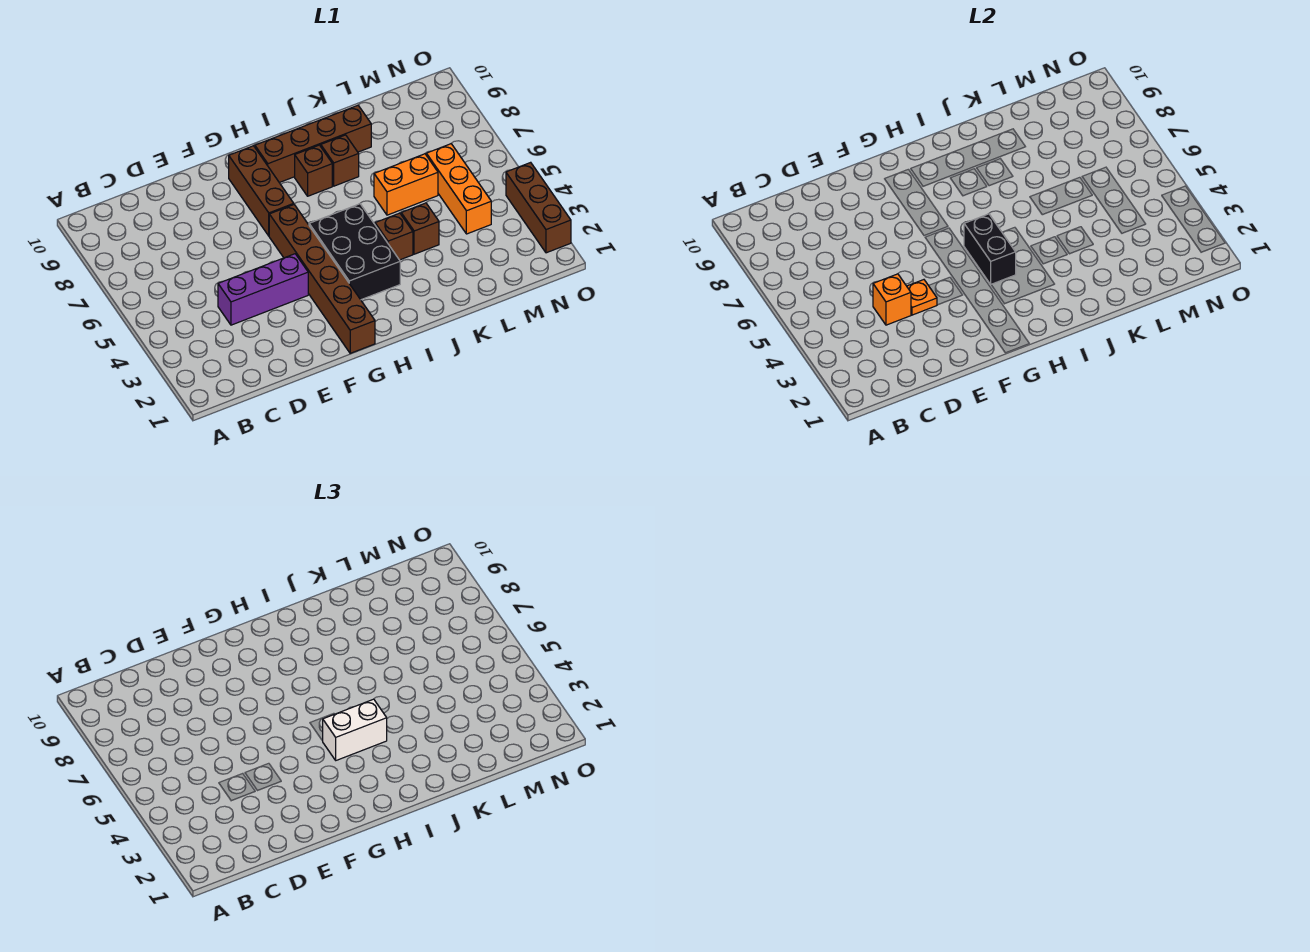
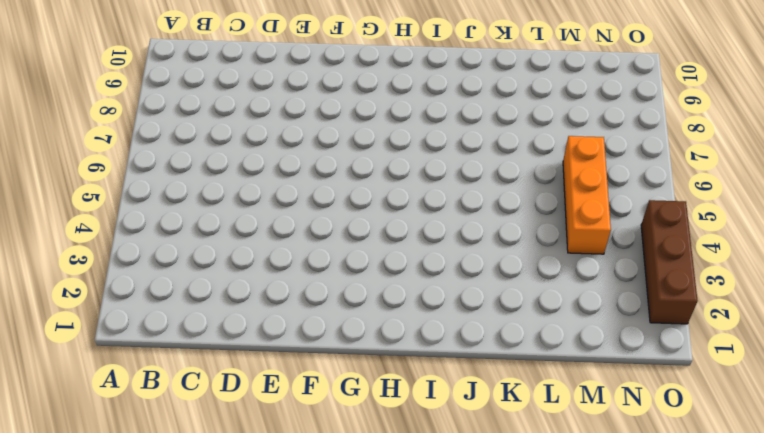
none -> purple brick D4:F4 level 1
none -> brown brick G1:G6 level 1
none -> brown brick G7:G9 level 1

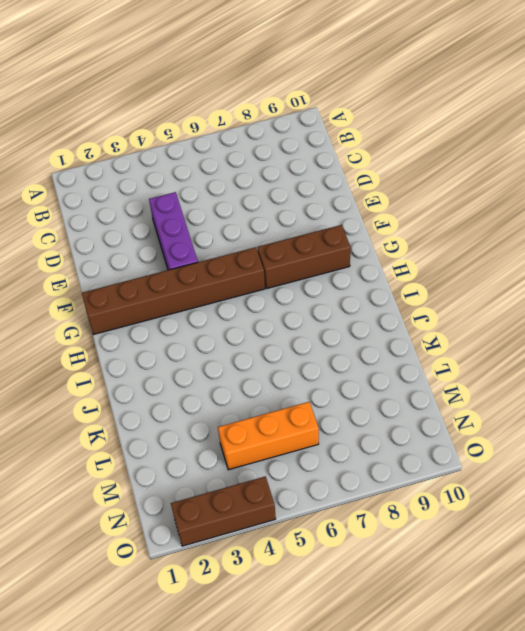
none -> black brick H3:I5 level 1
none -> brown brick H9:K9 level 1
none -> brown brick I8 level 1

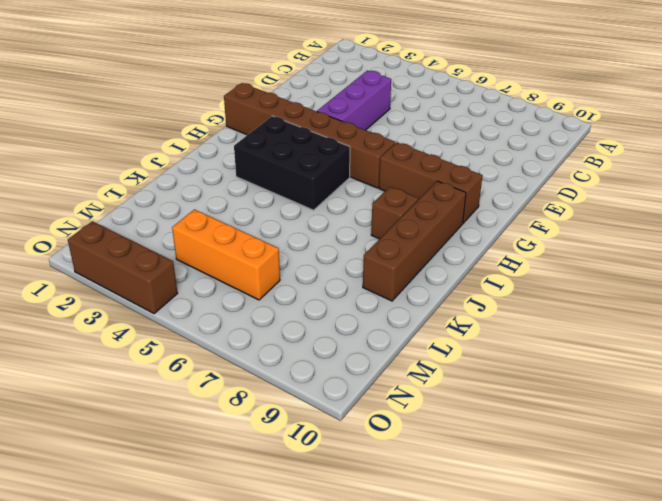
none -> brown brick J4 level 1
none -> brown brick J8 level 1
none -> brown brick K4 level 1

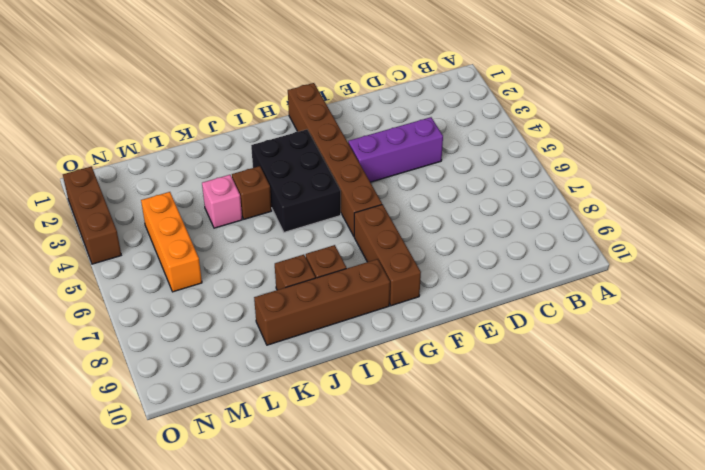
pink brick K4 level 1 -> brown brick K4 level 1
none -> orange brick K6:L6 level 1
none -> orange brick D4 level 2
none -> orange plate E4 level 2

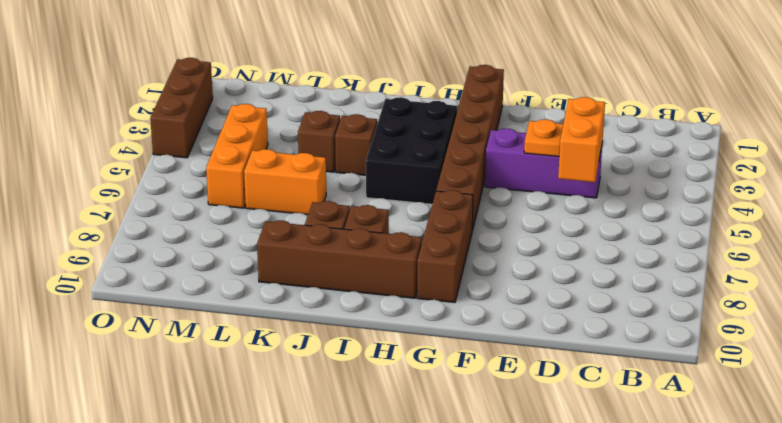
orange brick D4:D5 level 2 -> orange brick D4 level 2
none -> black brick H4:H5 level 2
none -> white brick H4:I4 level 3

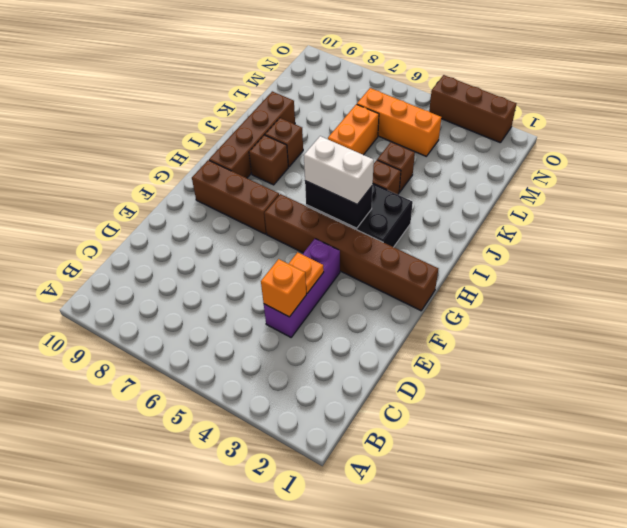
white brick H4:H5 level 3 -> white brick H4:I4 level 3

